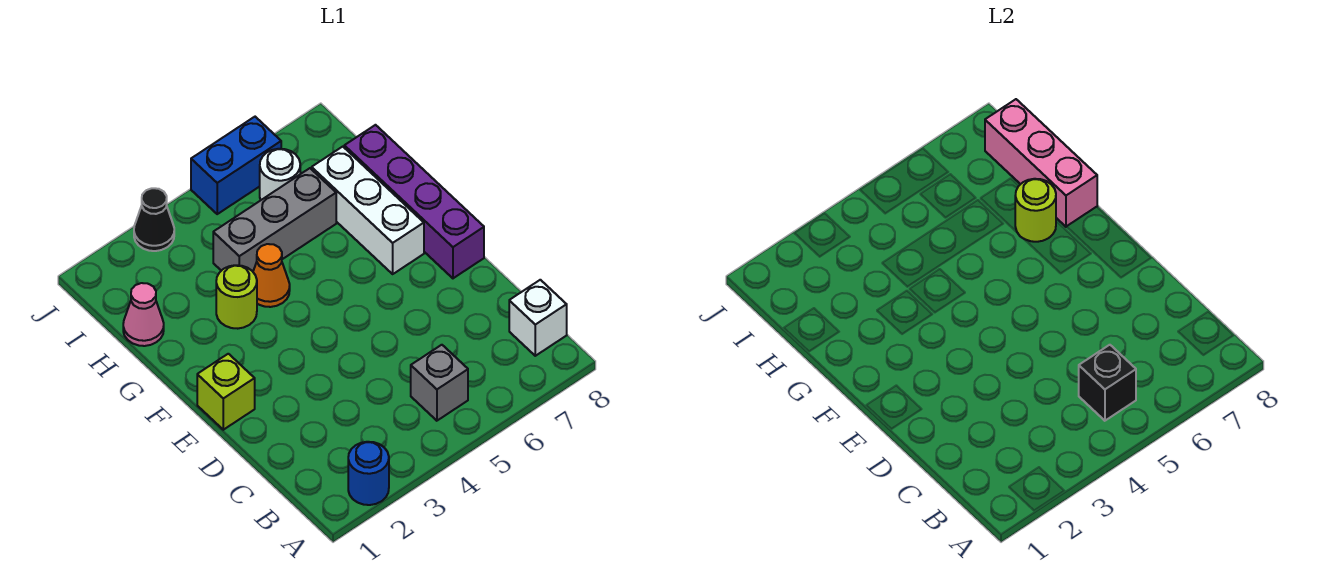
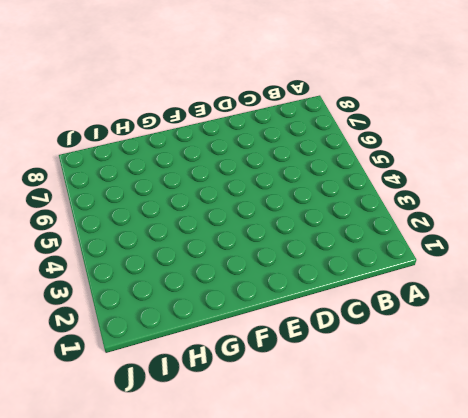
none -> blue round brick A2 level 1
none -> grey brick B5 level 1
none -> white brick B8 level 1

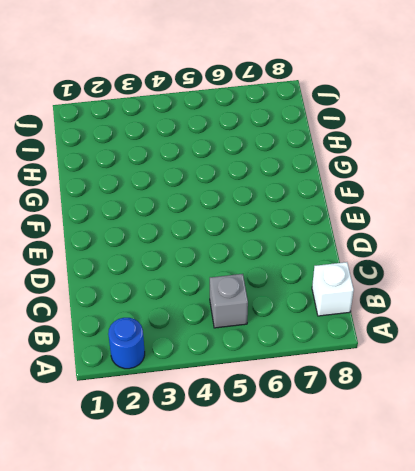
none -> lime brick E1 level 1
none -> purple brick E8:H8 level 1
none -> white brick F7:H7 level 1

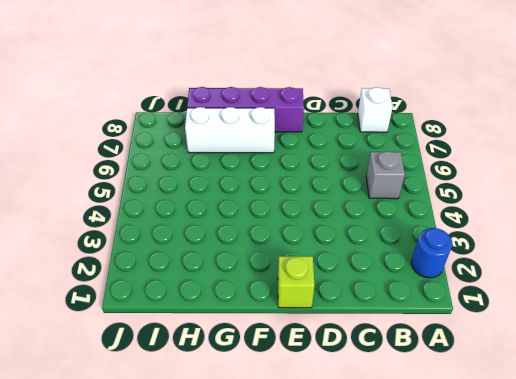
none -> lime round brick G3 level 1
none -> orange cone G4 level 1
none -> pink cone H1 level 1

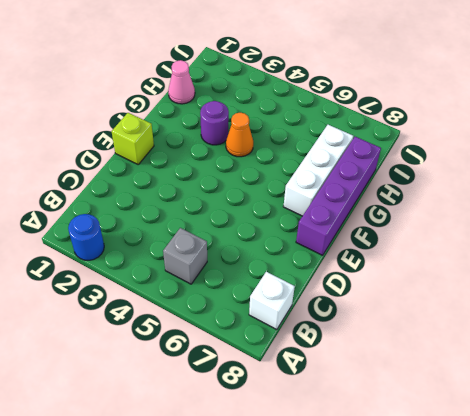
purple round brick G3 level 1 -> lime round brick G3 level 1
none -> grey brick H4:H6 level 1
none -> white round brick I6 level 1
none -> black cone J3 level 1

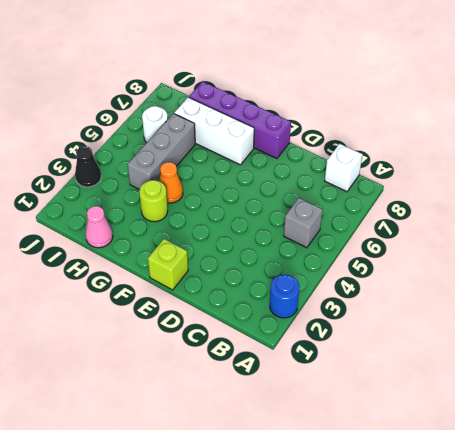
none -> blue brick J5:J6 level 1
none -> black brick B5 level 2
none -> lime round brick G7 level 2

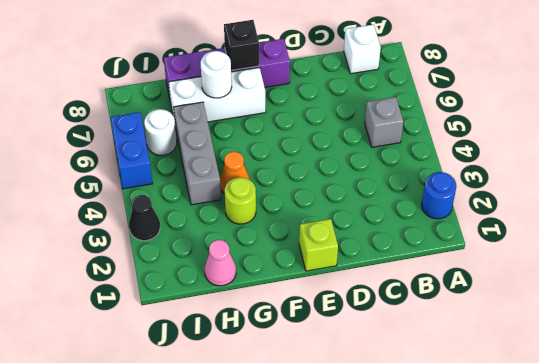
black brick F8 level 2 -> black brick B5 level 2
white round brick G7 level 2 -> lime round brick G7 level 2
none -> pink brick G8:I8 level 2

